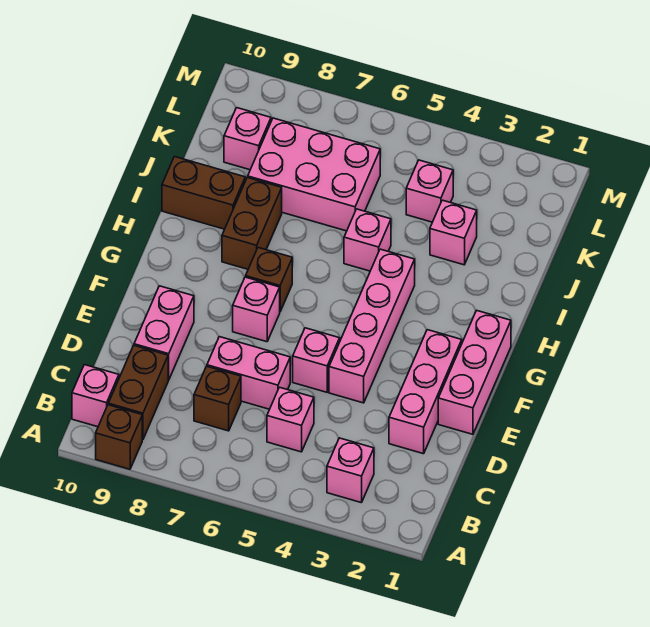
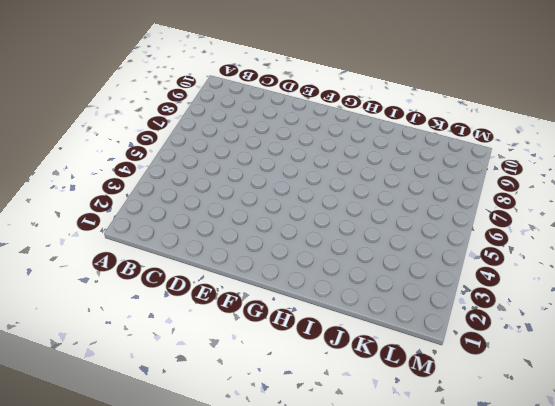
none -> brown brick A9 level 1
none -> pink brick B3 level 1
none -> brown brick B9:C9 level 1

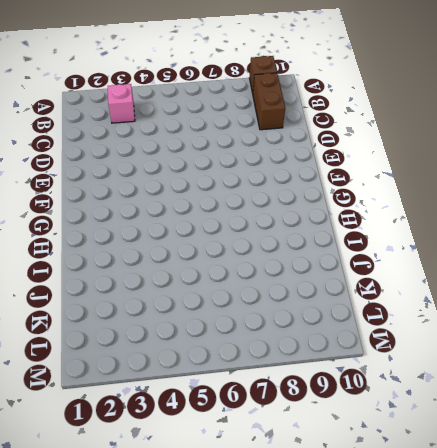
none -> pink brick B10 level 1
none -> pink brick C5 level 1
none -> brown brick C7 level 1

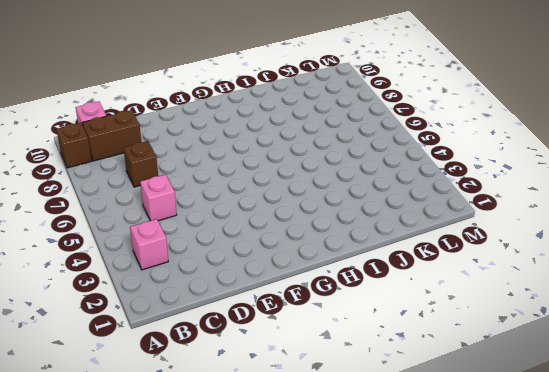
none -> pink brick D2:F2 level 1
none -> pink brick D6:D7 level 1
none -> pink brick D9:E9 level 1

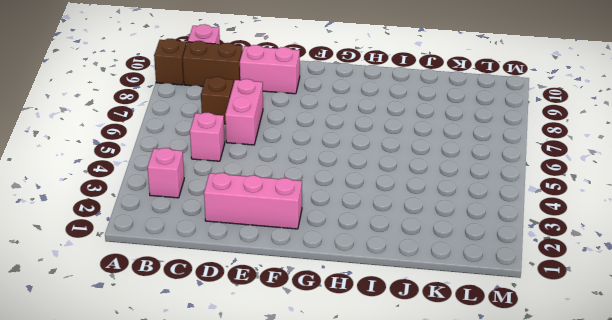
none -> pink brick E1:G1 level 1
none -> pink brick E4:H4 level 1
none -> pink brick E5 level 1

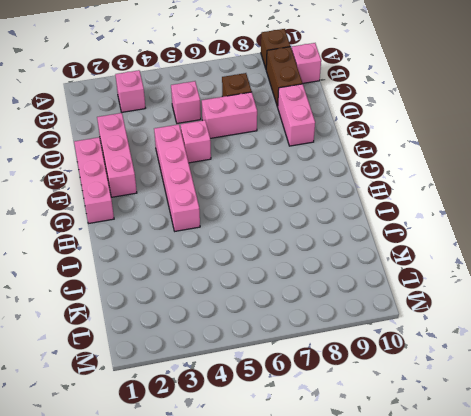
none -> pink brick F7 level 1
none -> brown brick G7 level 1
none -> brown brick H8:I8 level 1

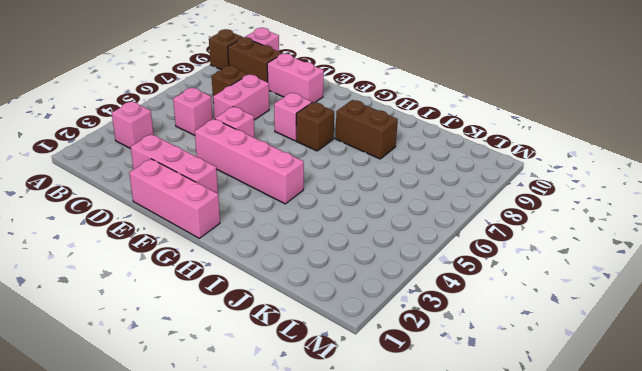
none -> pink brick I5 level 1
none -> brown brick I9:I10 level 1
none -> pink brick J3 level 1

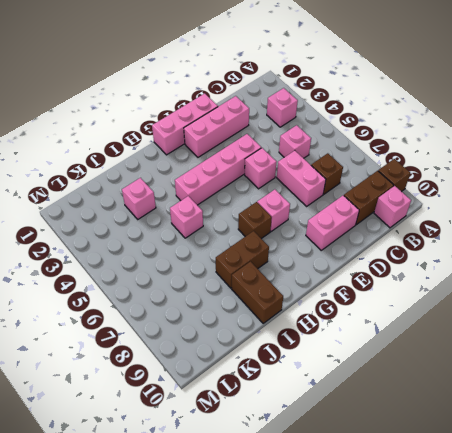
none -> pink brick J6:K8 level 1
none -> pink brick K4 level 1
none -> pink brick K9 level 1

